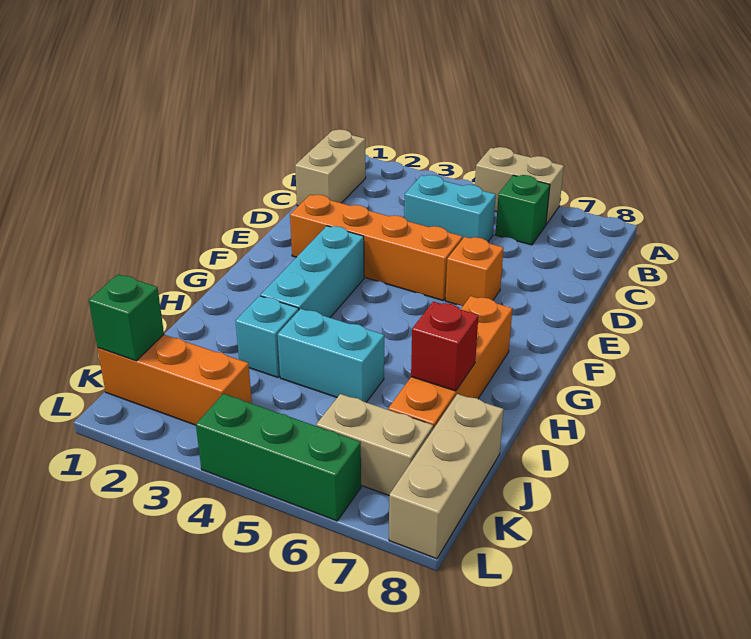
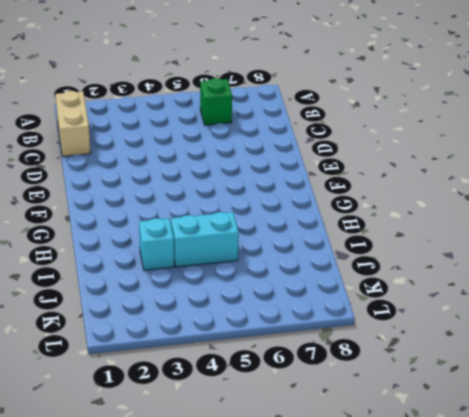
none -> tan brick A5:A6 level 1
none -> cyan brick C4:C5 level 1
none -> orange brick E2:E5 level 1

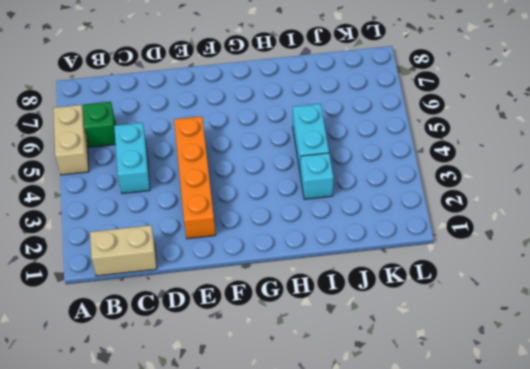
none -> orange brick E6 level 1
none -> cyan brick F3:H3 level 1
none -> orange brick G7:J7 level 1

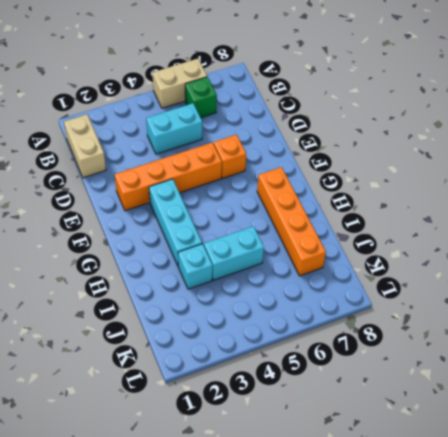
none -> tan brick J8:L8 level 1
none -> orange brick K1:K3 level 1
none -> tan brick K6:K7 level 1

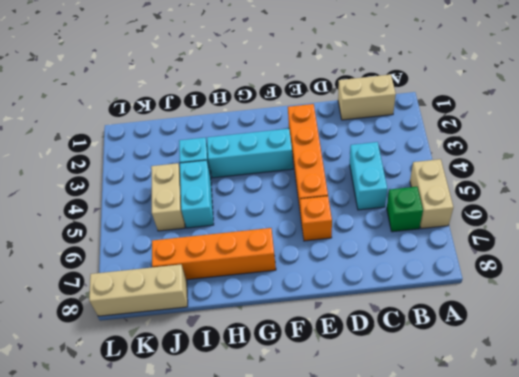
tan brick J4:J5 level 1 -> tan brick K6:K7 level 1
none -> orange brick K1:K3 level 1
none -> green brick L4:L6 level 1
none -> red brick I7 level 2

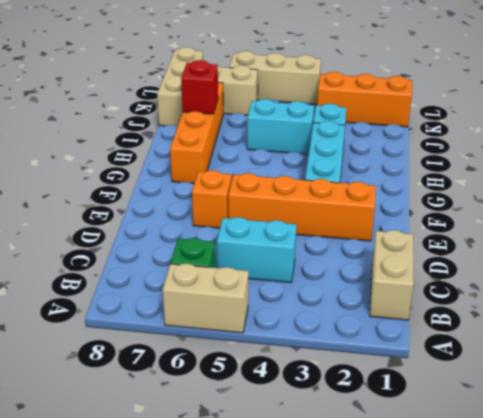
tan brick L4:L6 level 1 -> green brick L4:L6 level 1
none -> green brick K1 level 2

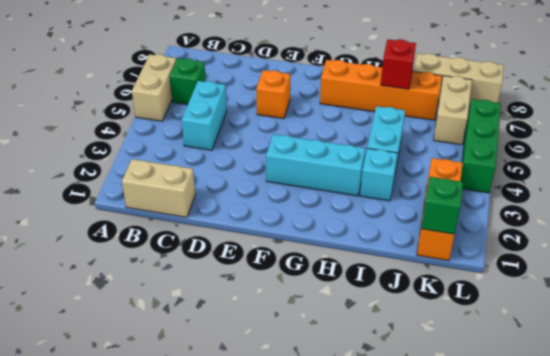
none -> orange brick E2:E5 level 1

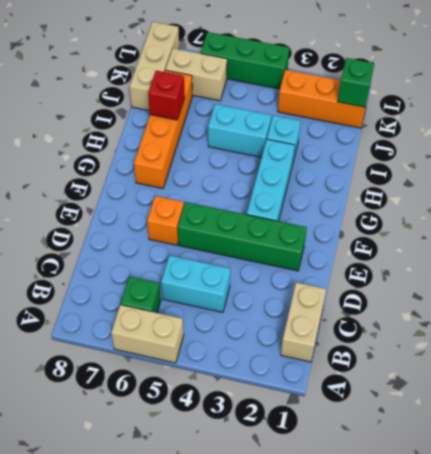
green brick E2:E5 level 1 -> orange brick E2:E5 level 1

